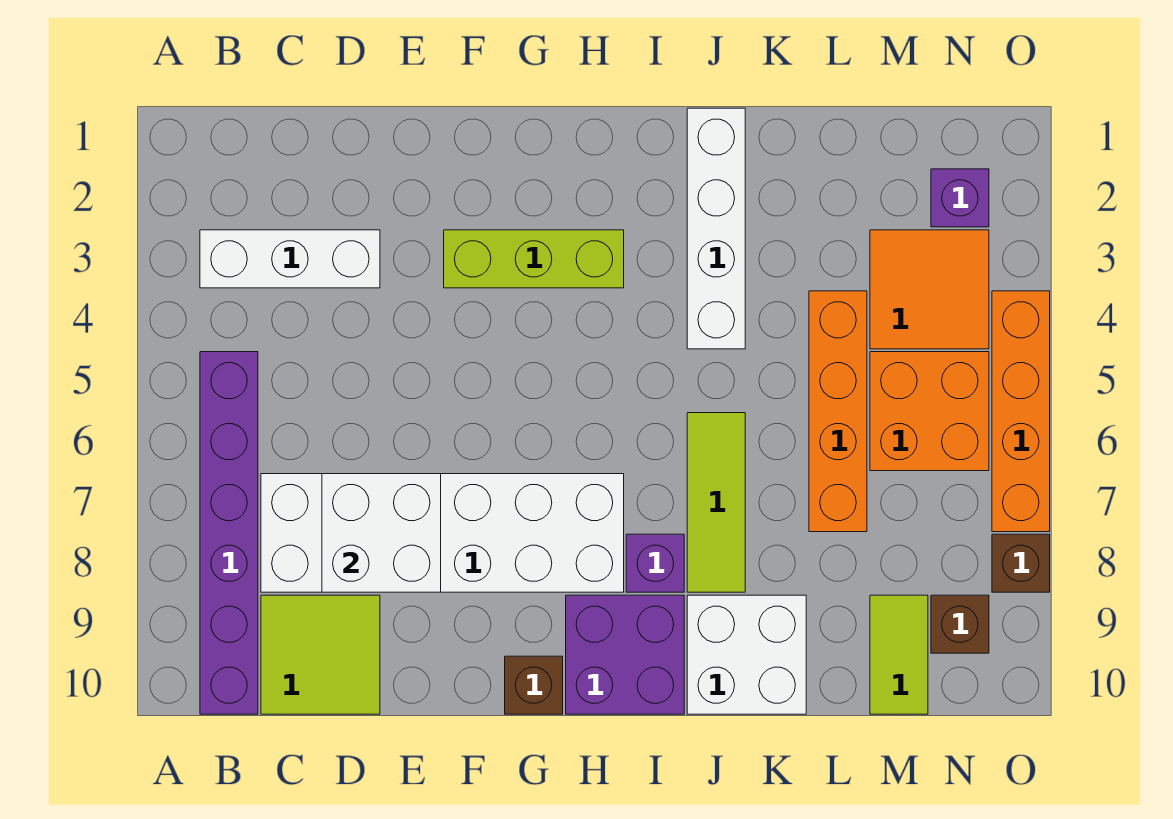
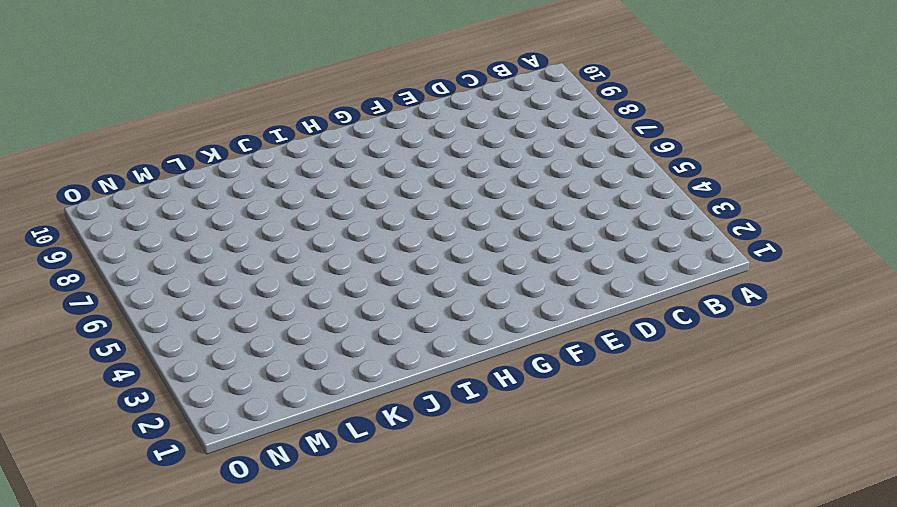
none -> white brick B3:D3 level 1
none -> purple brick B5:B10 level 1
none -> white brick C7:H8 level 1

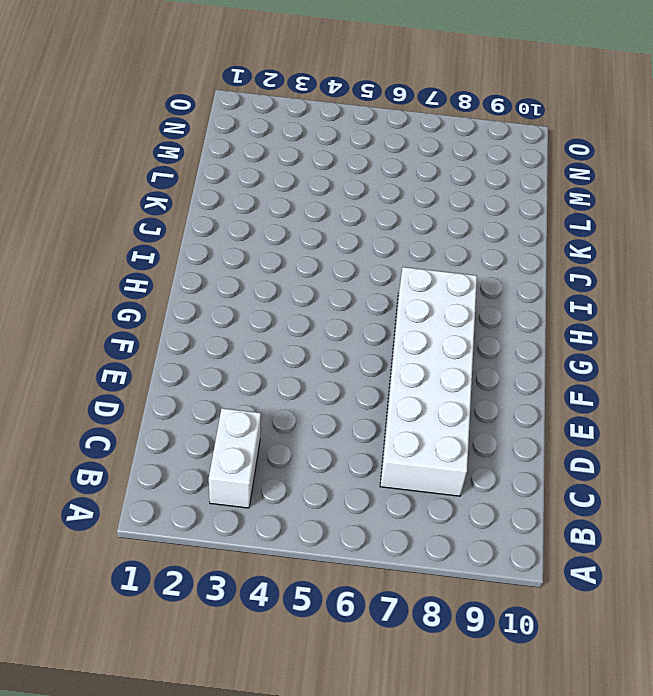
white brick B3:C3 level 1 -> white brick B3:D3 level 1
none -> purple brick B5:B10 level 1
none -> lime tile C9:D10 level 1
none -> lime brick F3:H3 level 1

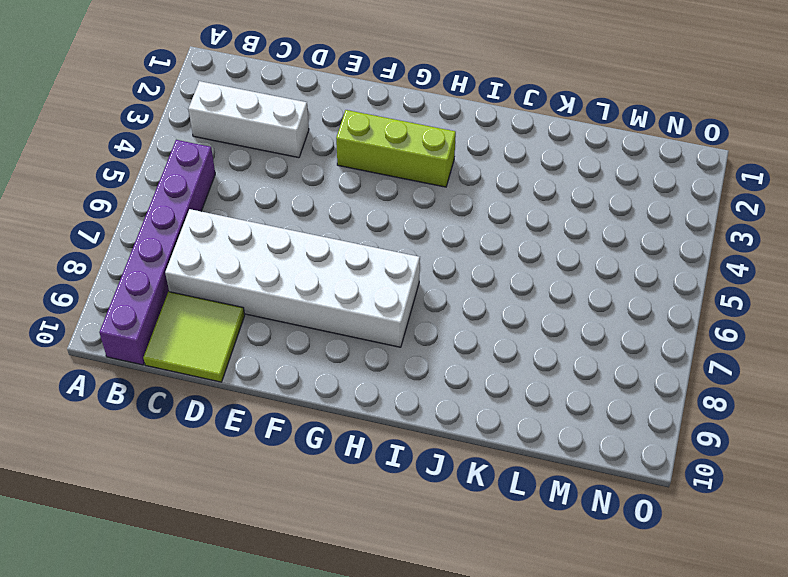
none -> brown brick G10 level 1
none -> purple brick H9:I10 level 1
none -> purple brick I8 level 1

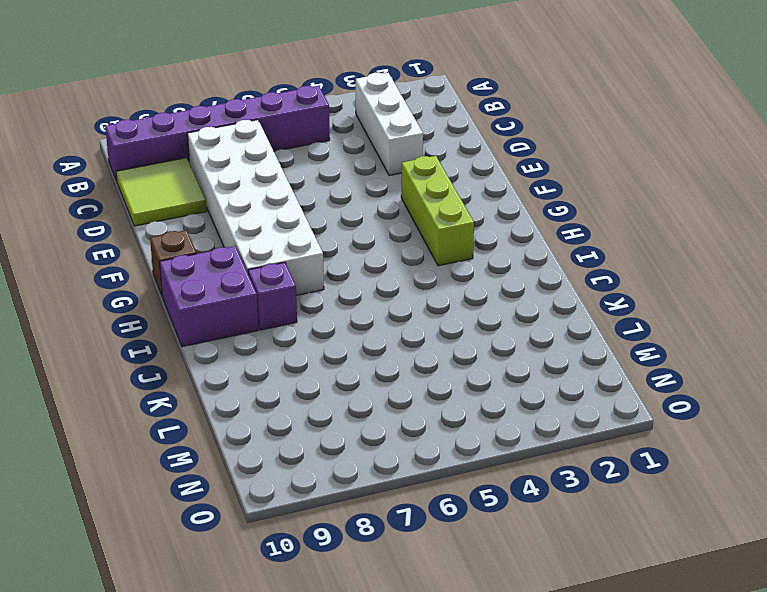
none -> white brick J1:J4 level 1
none -> lime tile J6:J8 level 1
none -> white brick J9:K10 level 1

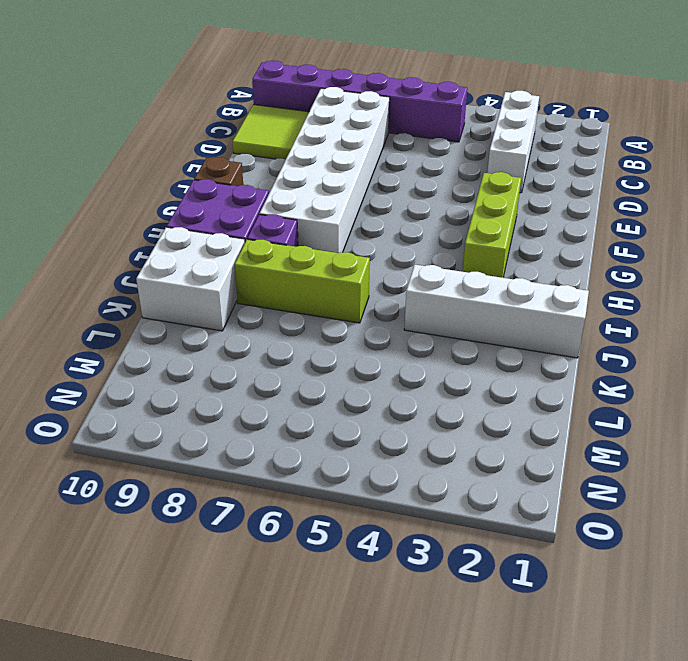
lime brick J6:J8 level 1 -> lime tile J6:J8 level 1
none -> orange brick L4:L7 level 1
none -> orange tile M3:N4 level 1
none -> orange brick M5:N6 level 1

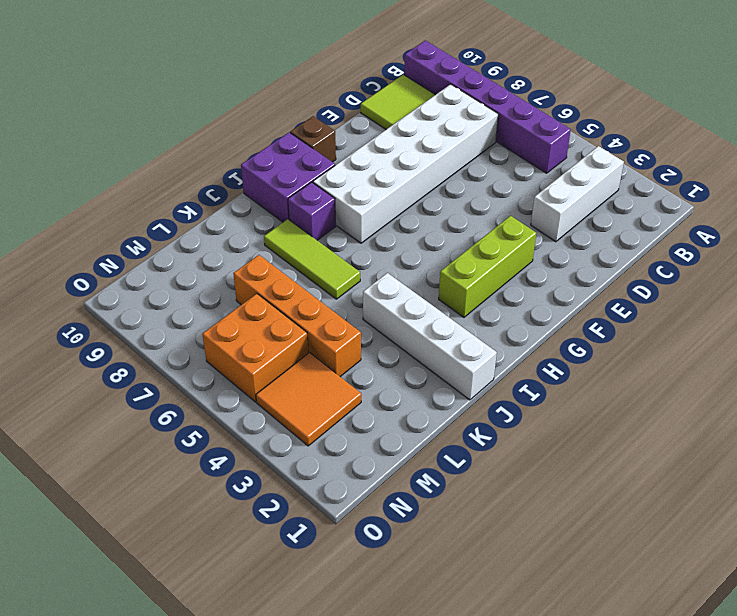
none -> white brick J9:K10 level 1
none -> lime tile M9:M10 level 1
none -> purple brick N2 level 1

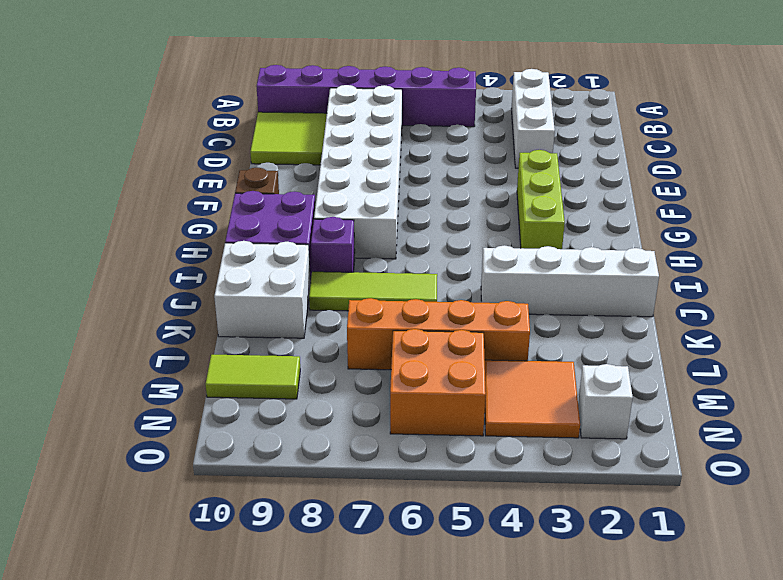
white brick N2 level 1 -> purple brick N2 level 1
none -> brown brick N9 level 1
none -> orange brick O4:O7 level 1
none -> brown brick O8 level 1

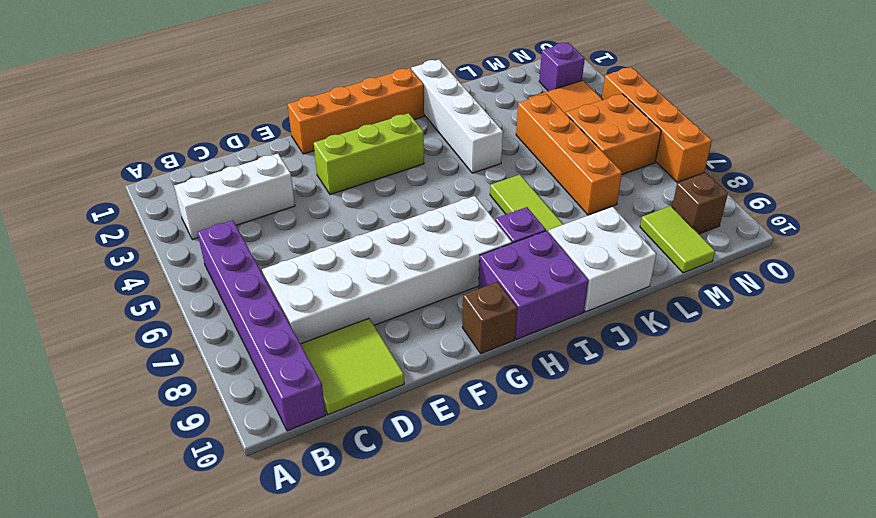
orange brick F1:I1 level 1 -> none
none -> brown brick O8 level 1
none -> white brick D7:E8 level 2

